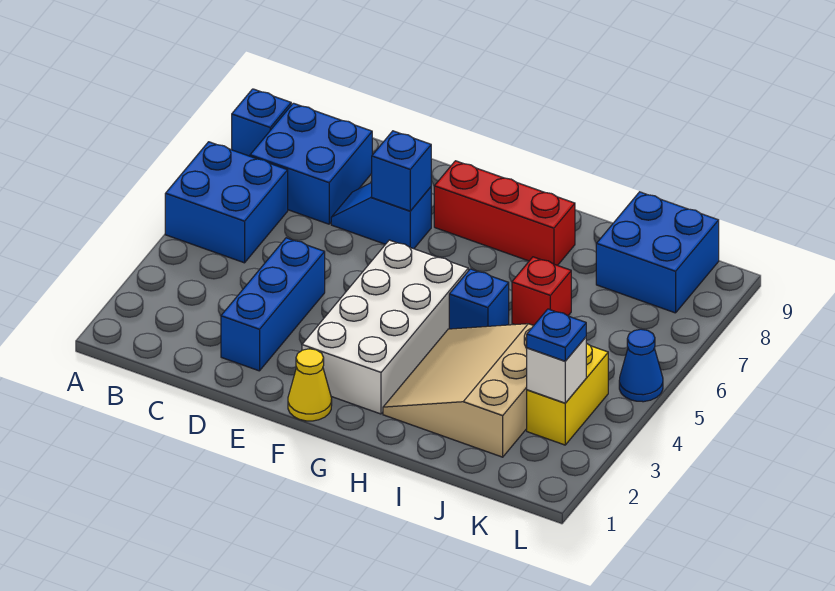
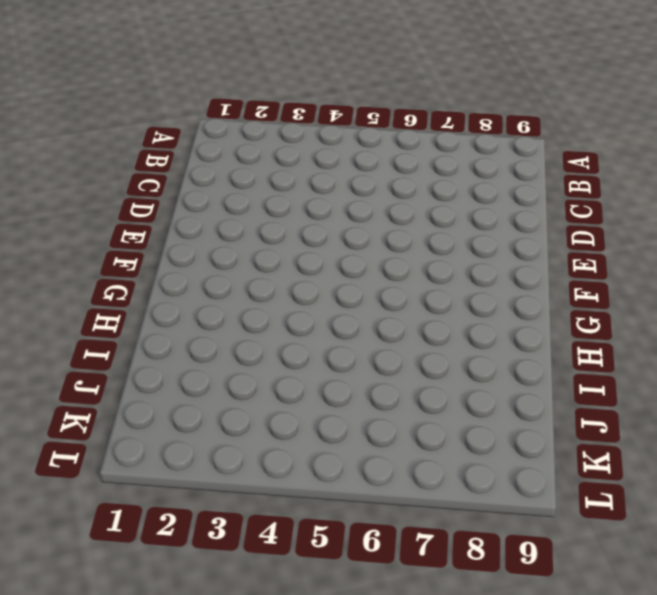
none -> blue brick A5:B6 level 1
none -> blue brick A8 level 1
none -> blue brick B7:C8 level 1

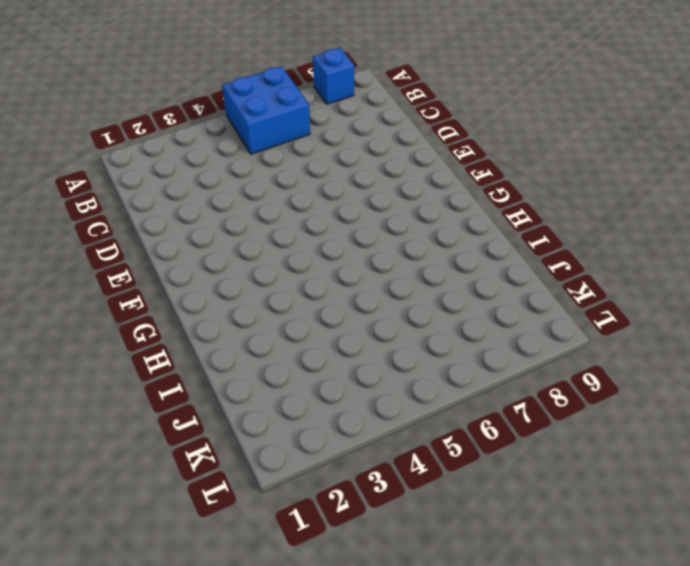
none -> blue brick B7:C8 level 1
none -> blue brick D2:D4 level 1
none -> blue slope D7:E7 level 1 top E

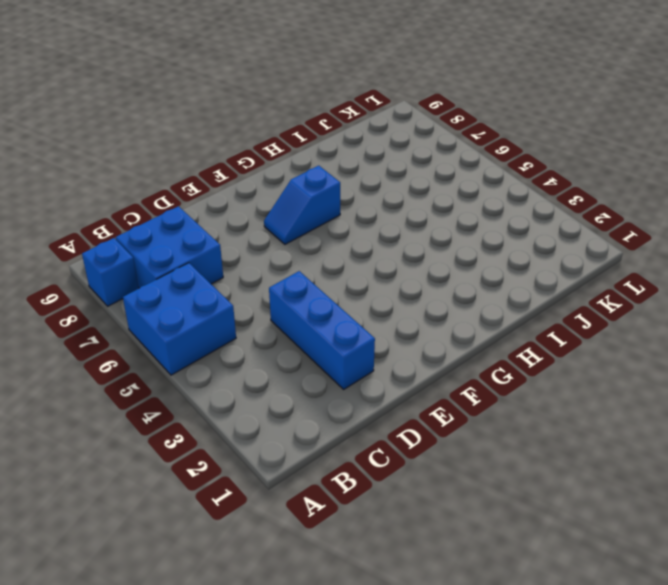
blue slope F7:G7 level 1 top G -> blue slope D7:E7 level 1 top E
none -> yellow cone F1 level 1
none -> white brick F2:G5 level 1
none -> red brick F8:H8 level 1

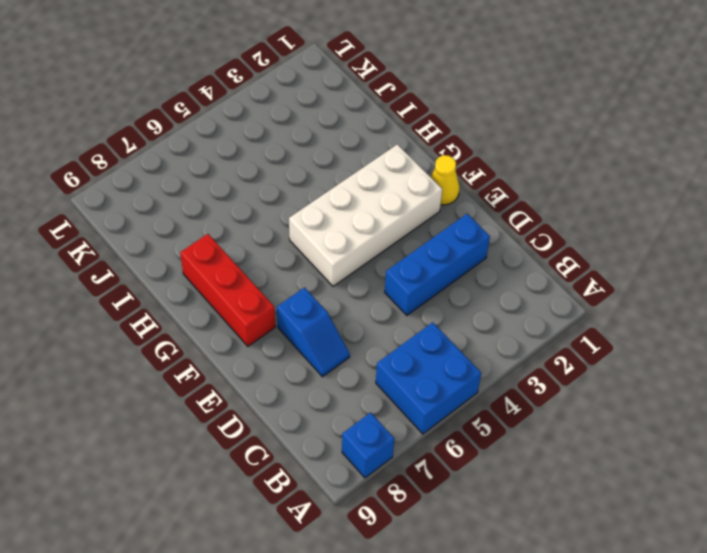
none -> blue brick B7:C8 level 1
none -> tan slope H2:J4 level 1 top J
none -> blue brick H5 level 1

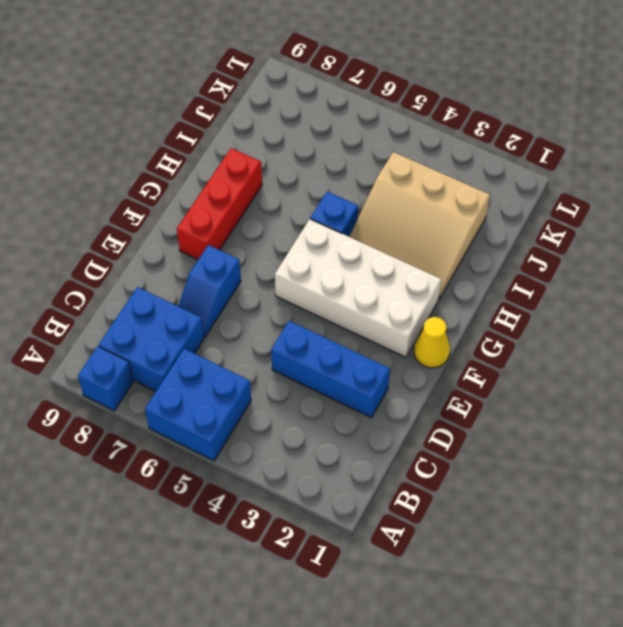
none -> red brick I6 level 1
none -> blue brick J8:K9 level 1
none -> yellow brick K3:K4 level 1

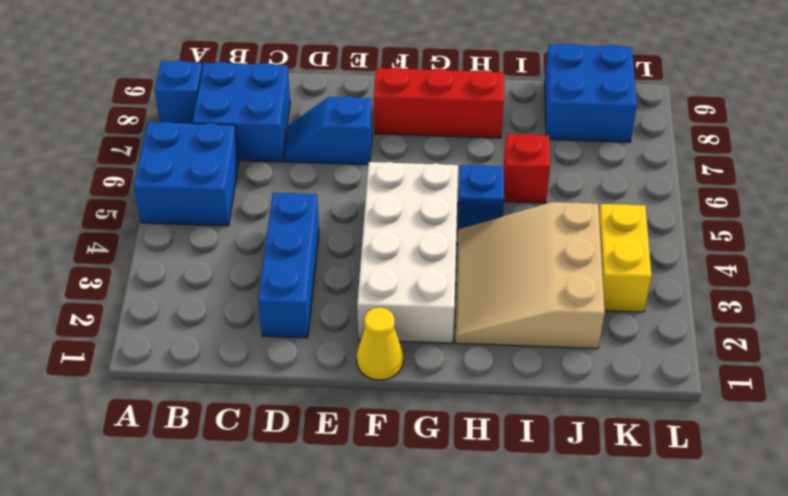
none -> blue cone L5 level 1
none -> blue brick E7 level 2
none -> white brick K3 level 2

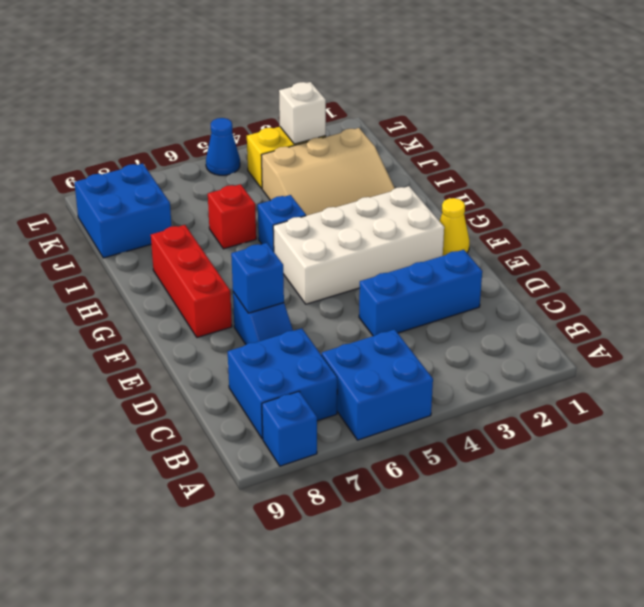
none -> blue plate K3 level 3

